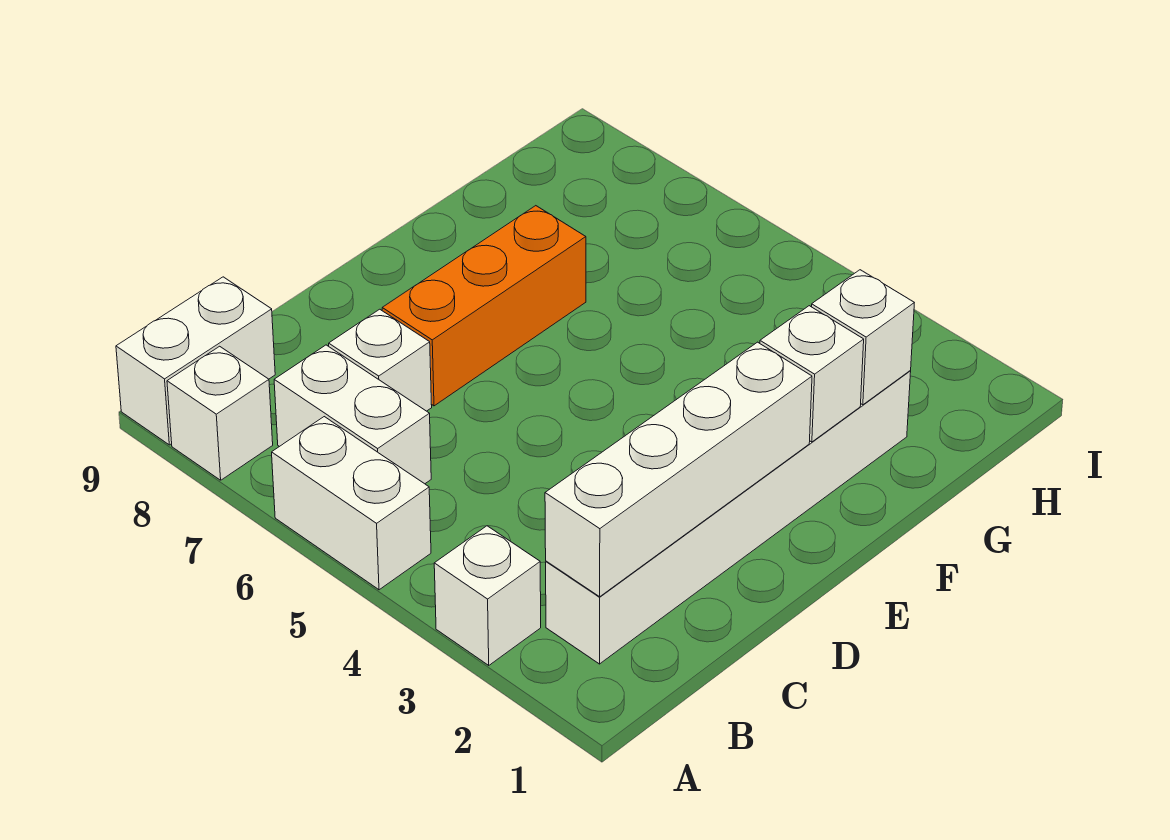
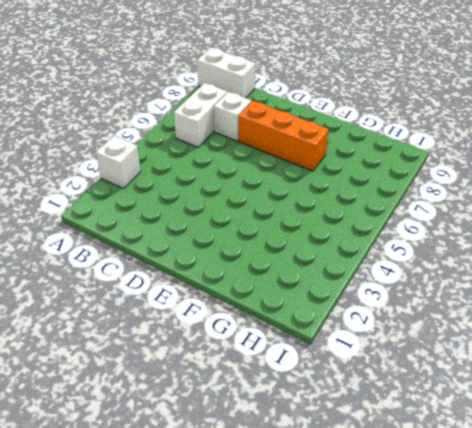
none -> white brick A5:A6 level 1
none -> white brick A8 level 1

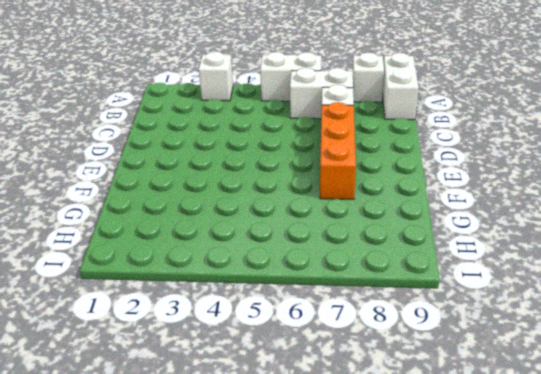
none -> white brick B2:G2 level 1
none -> white brick B2:E2 level 2

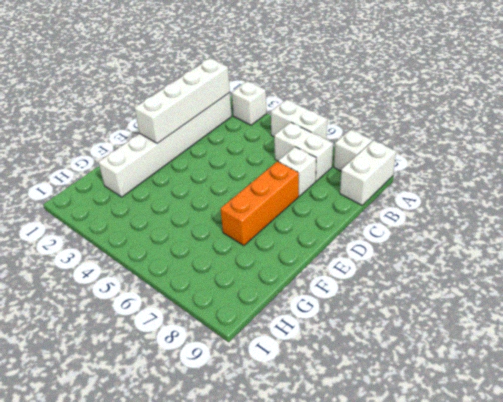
none -> white brick F2 level 2
none -> white brick G2 level 2

